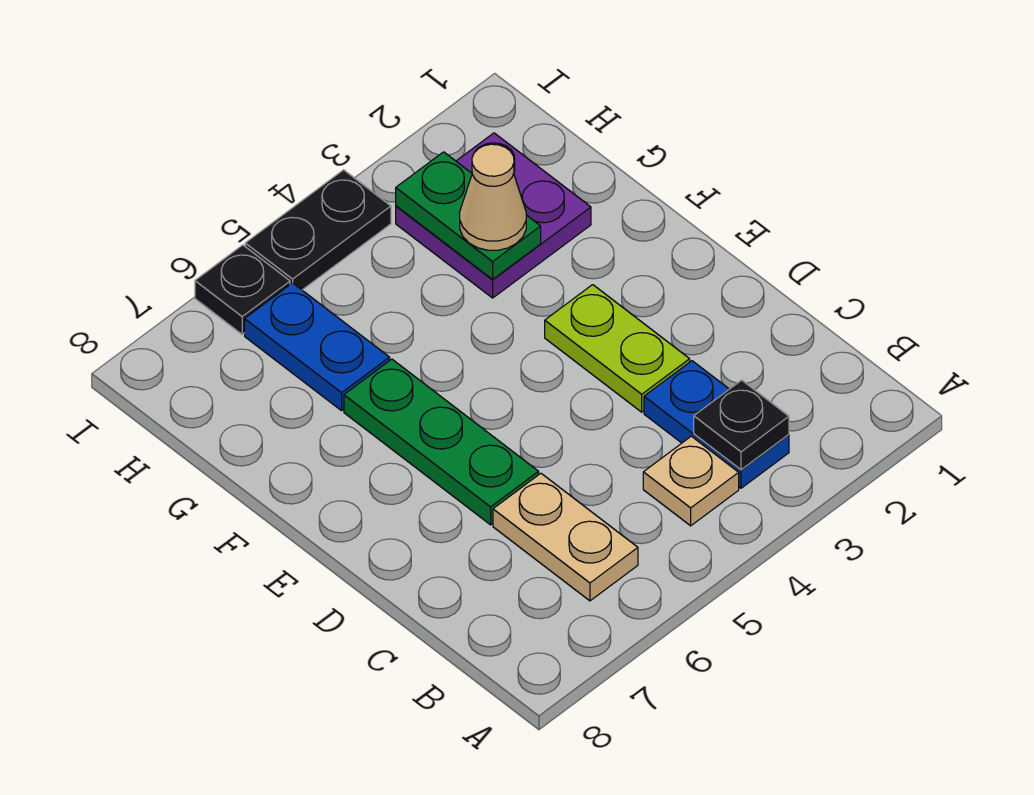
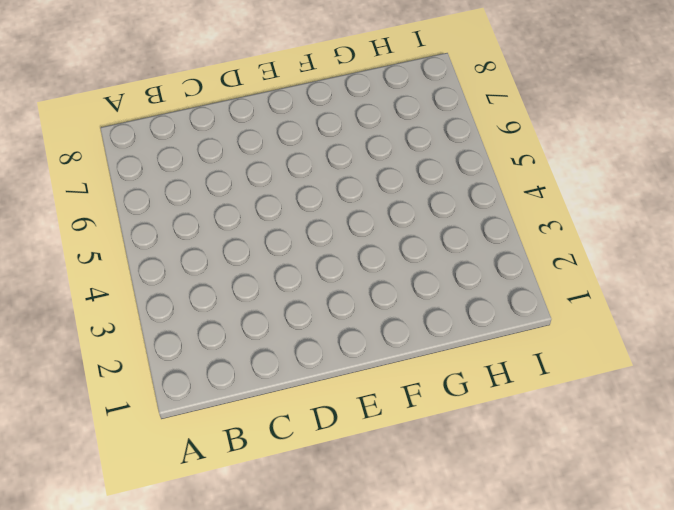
none -> blue plate B3:C3 level 1
none -> tan plate B4 level 1
none -> tan plate B6:C6 level 1

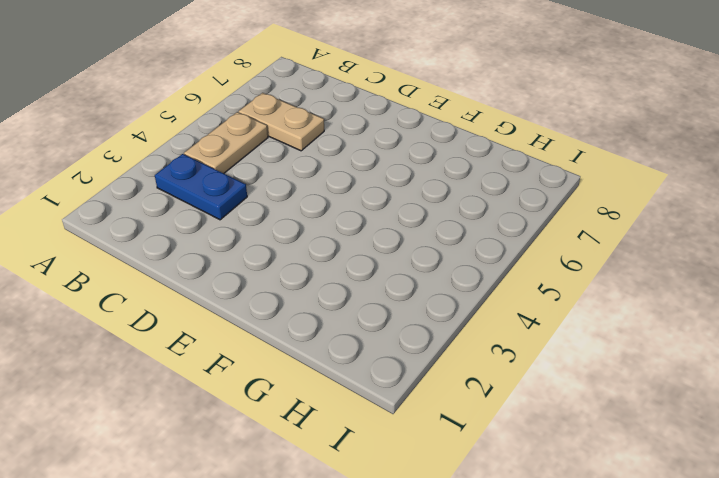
tan plate B4:B5 level 1 -> tan plate B4 level 1
none -> lime plate D3:E3 level 1
none -> green plate D6:F6 level 1
none -> purple plate G2:H3 level 1

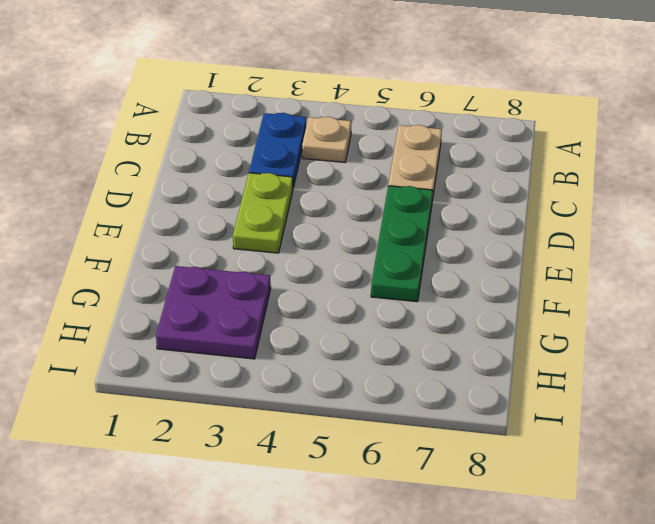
none -> blue plate G6:H6 level 1
none -> black plate I4:I5 level 1
none -> black plate I6 level 1

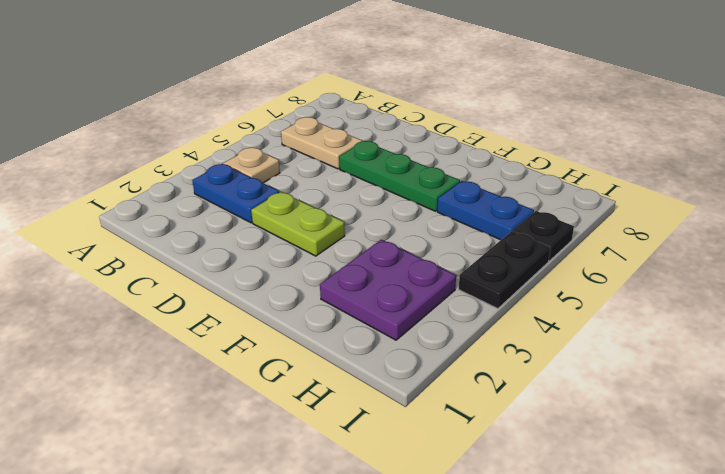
none -> black plate B3 level 2
none -> green plate G3:H3 level 2
none -> tan cone G3 level 3

